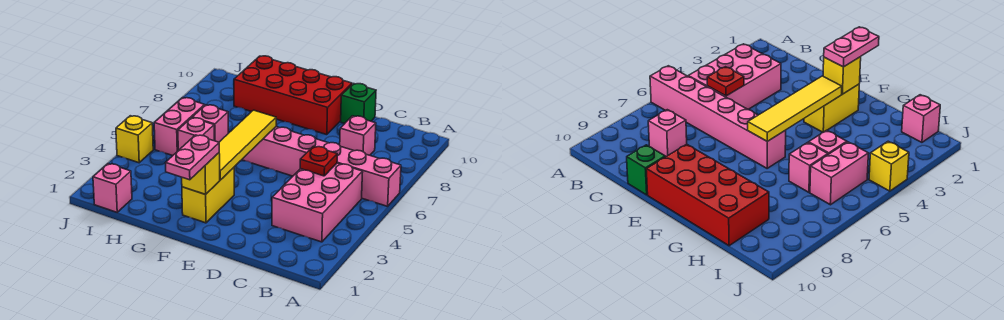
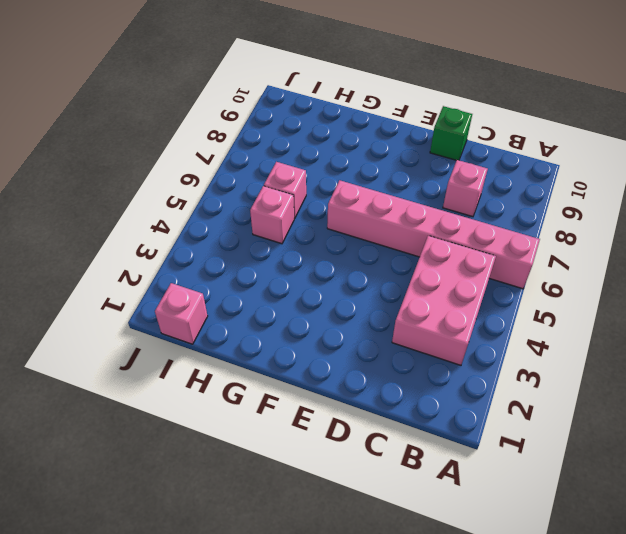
none -> red brick E9:H10 level 1
none -> yellow brick F2:F3 level 1
none -> pink brick I5:I6 level 1

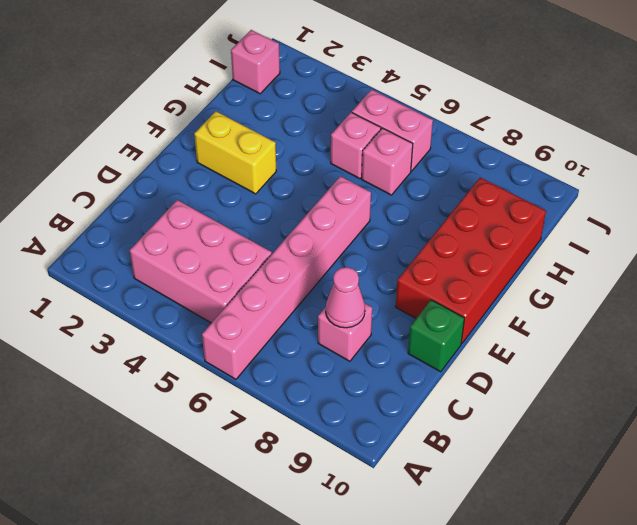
pink cone C8 level 2 -> none
none -> yellow brick J4 level 1
none -> red plate C5 level 2
none -> yellow brick F2 level 2

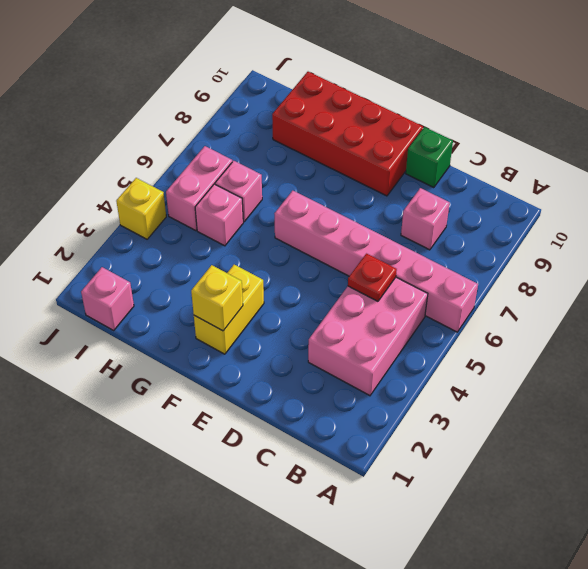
none -> yellow tile F3:F6 level 2
none -> pink plate F1:F2 level 3

